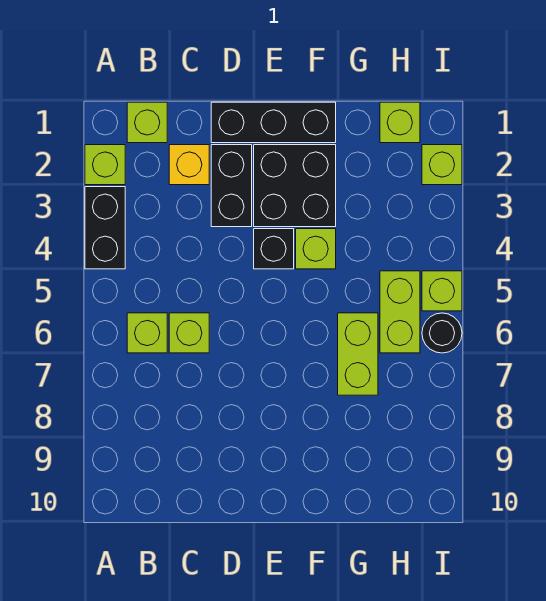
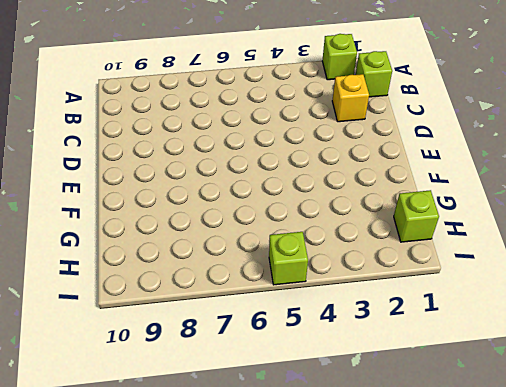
none -> black brick A3:A4 level 1
none -> lime brick B6 level 1
none -> lime brick C6 level 1

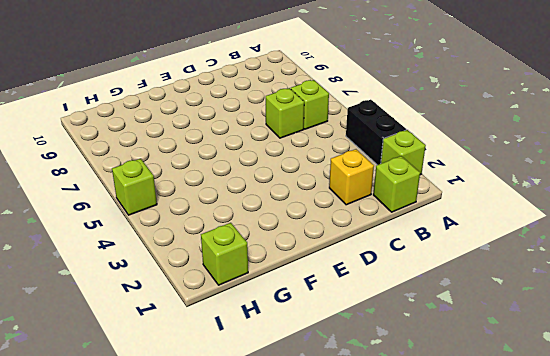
none -> black brick D1:F1 level 1
none -> black brick D2:D3 level 1
none -> black brick E2:F3 level 1

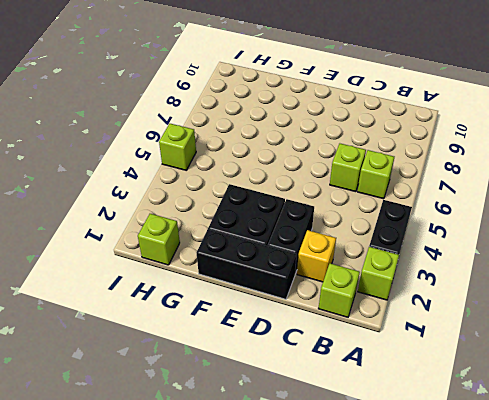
none -> black brick E4 level 1
none -> lime brick F4 level 1
none -> lime brick G6:G7 level 1

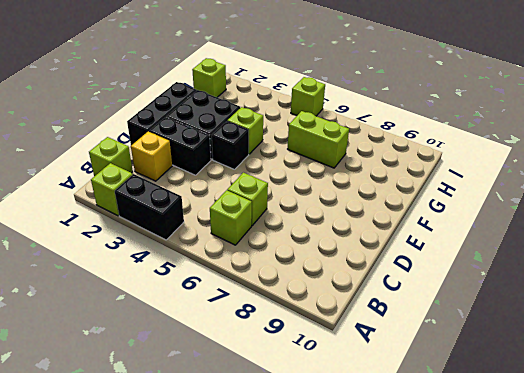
none -> lime brick H5:H6 level 1
none -> lime brick I2 level 1
none -> black round brick I6 level 1

